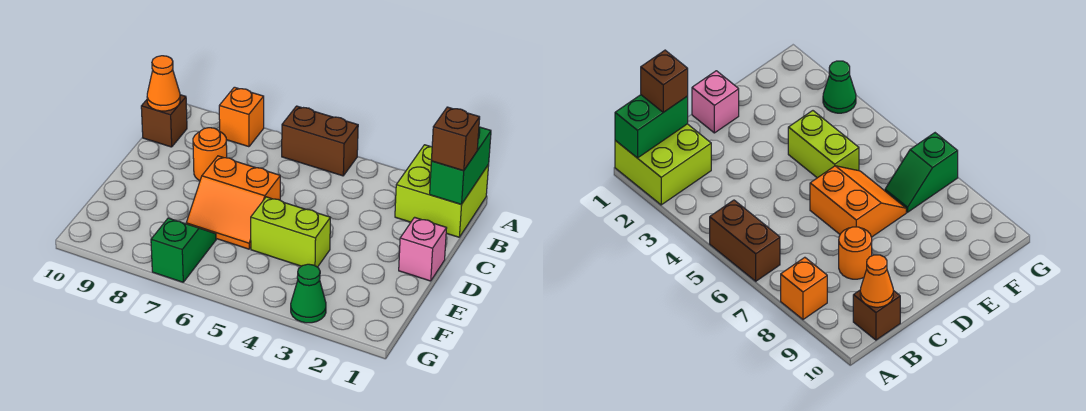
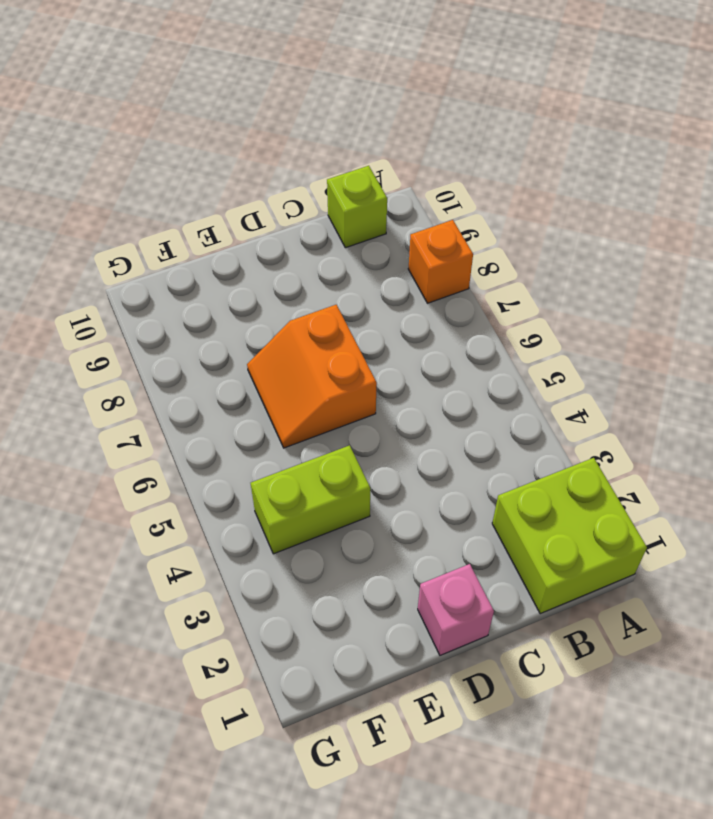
lime brick B10 level 1 -> brown brick B10 level 1
lime brick E4:F4 level 1 -> lime brick E4:E5 level 1
none -> brown brick A5:A6 level 1
none -> orange round brick C8 level 1
none -> green slope F7:G7 level 1 top G

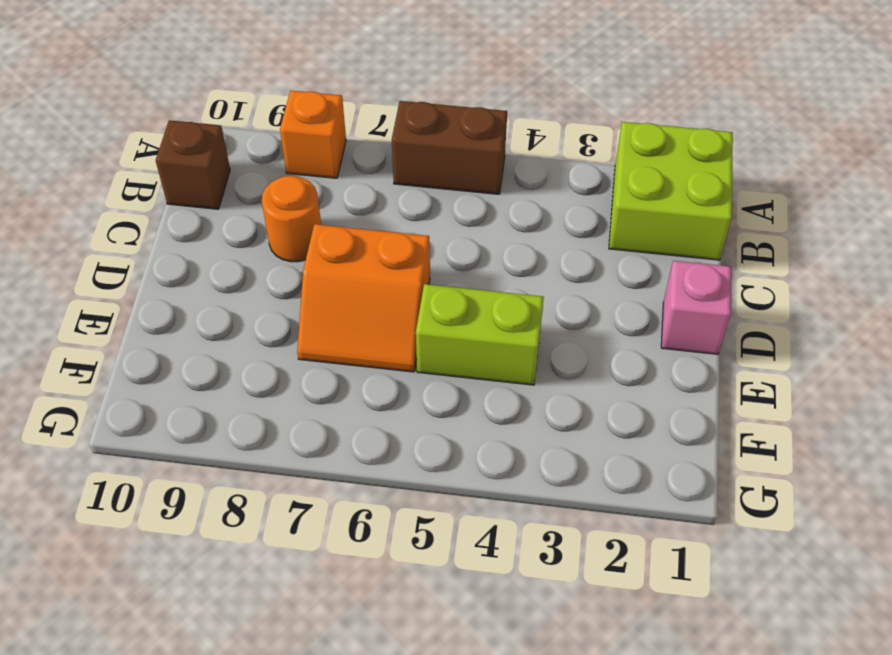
none -> green slope F7:G7 level 1 top G
none -> green cone G3 level 1
none -> green brick A1:B1 level 2

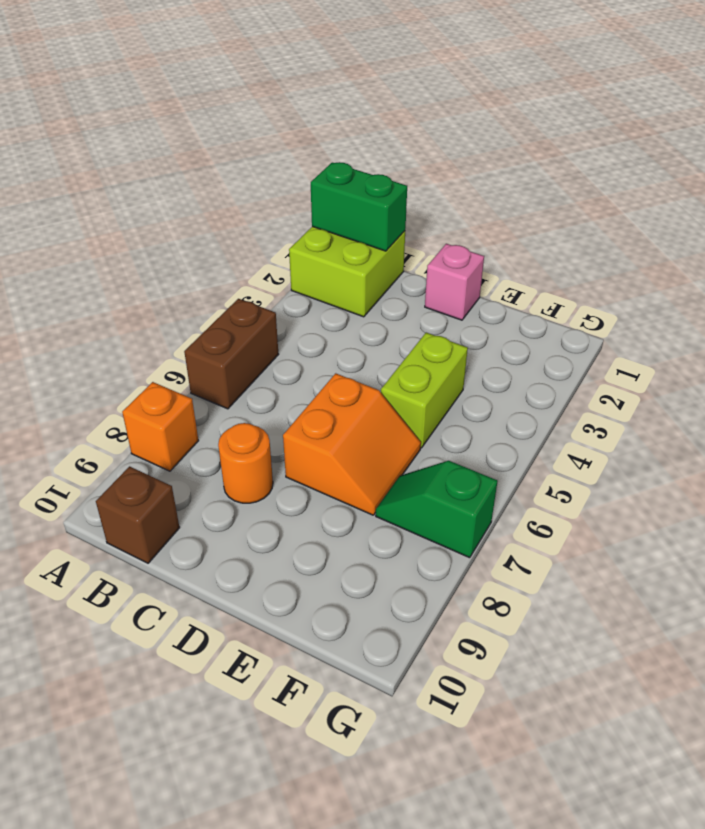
none -> green cone G3 level 1
none -> orange cone B10 level 2
none -> brown brick B1 level 3

